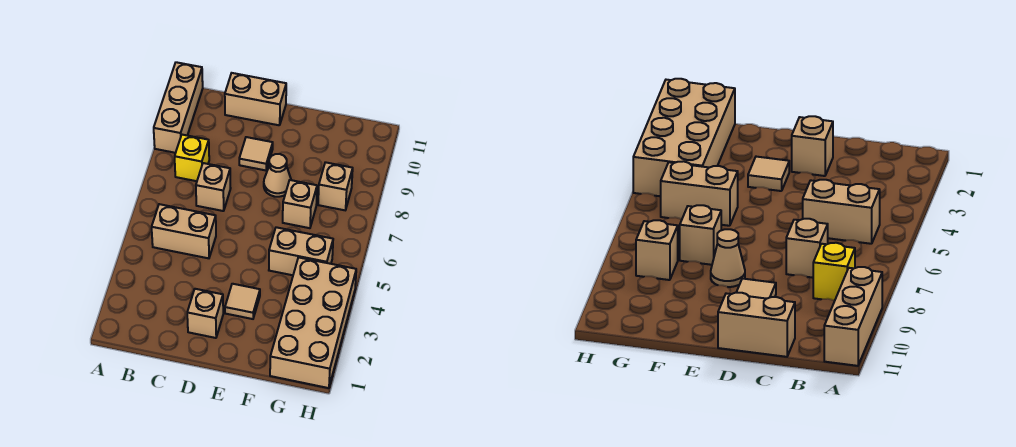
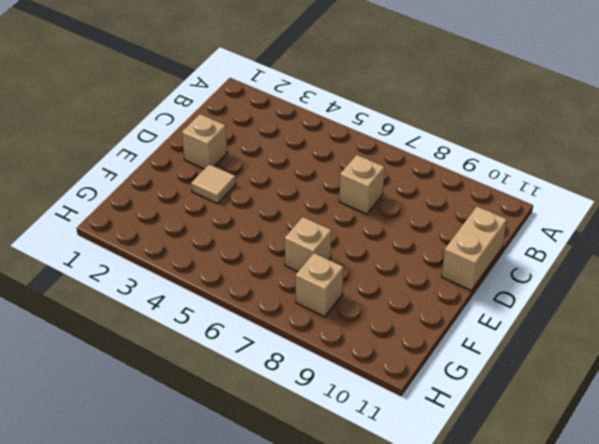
none -> tan brick A9:A11 level 1
none -> tan brick B5:C5 level 1
none -> yellow brick B8 level 1

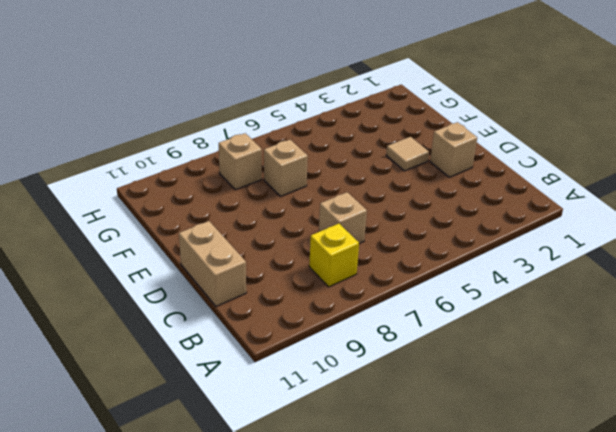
none -> tan brick A9:A11 level 1
none -> tan brick B5:C5 level 1
none -> tan tile D9 level 1

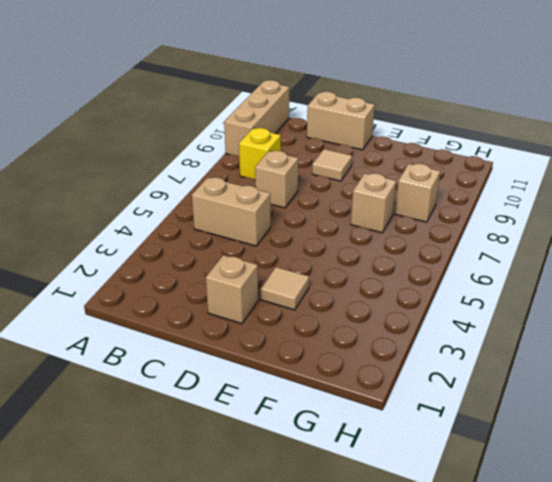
none -> tan cone E8 level 1
none -> tan brick F5:G5 level 1
none -> tan brick G1:H4 level 1

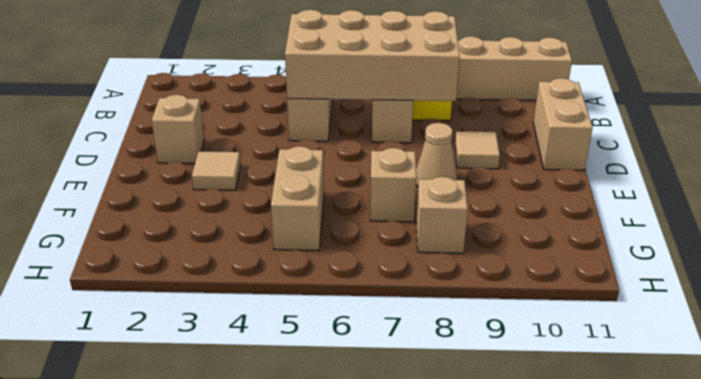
tan brick B5:C8 level 2 -> tan brick G1:H4 level 1

